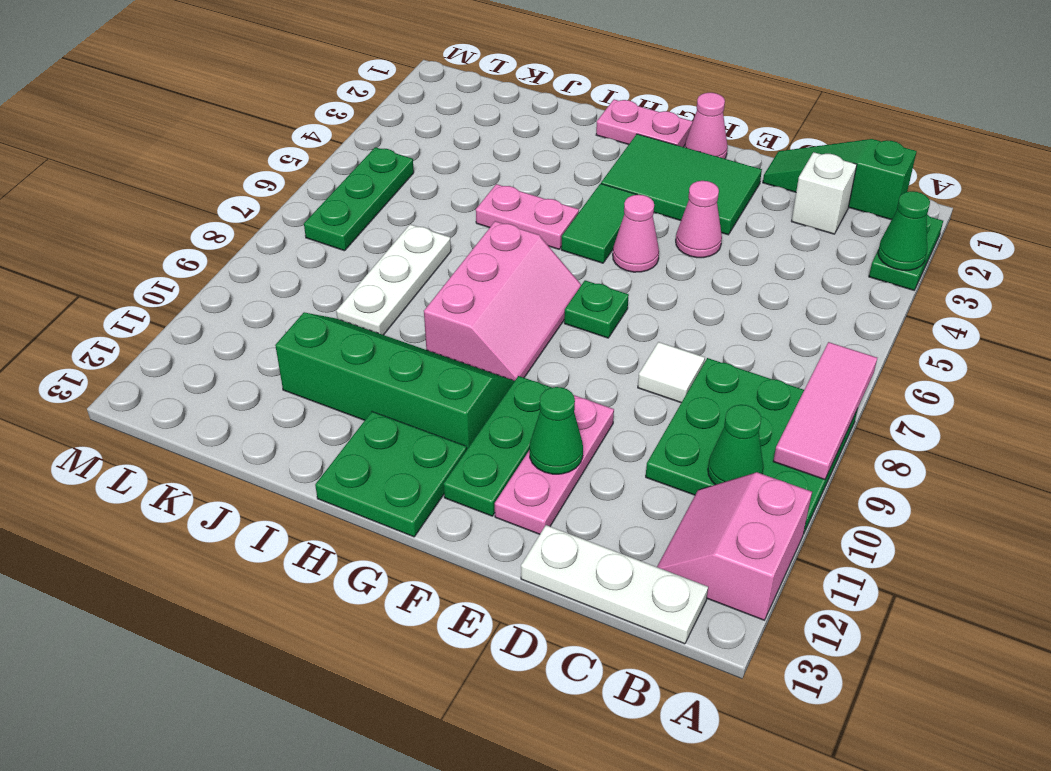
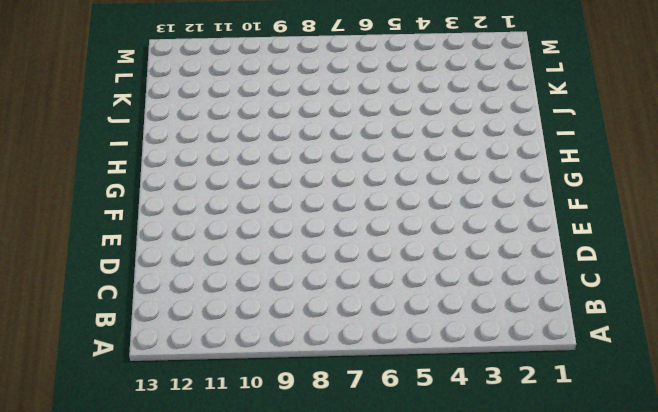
none -> green plate A2:A3 level 1
none -> green plate A8:C10 level 1
none -> pink slope A11:B12 level 1 top A

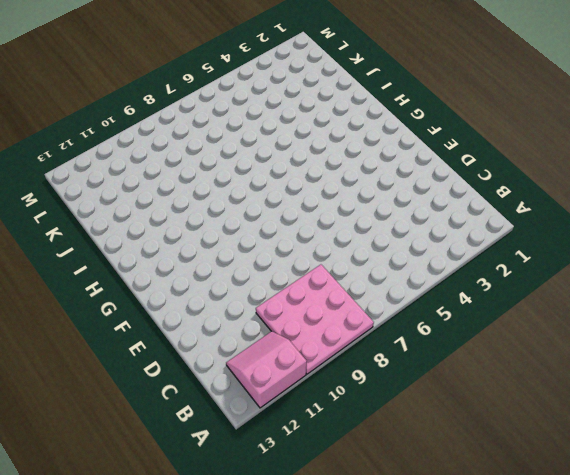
pink plate A8:C10 level 1 -> green plate A8:C10 level 1
none -> green plate A2:A3 level 1
none -> green slope B1:D1 level 1 top B
none -> white plate B13:D13 level 1

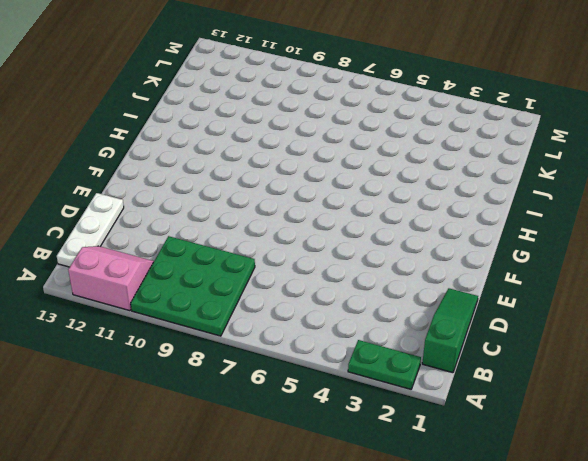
none -> white brick C2 level 1
none -> white tile D8 level 1
none -> green tile E2:G3 level 1

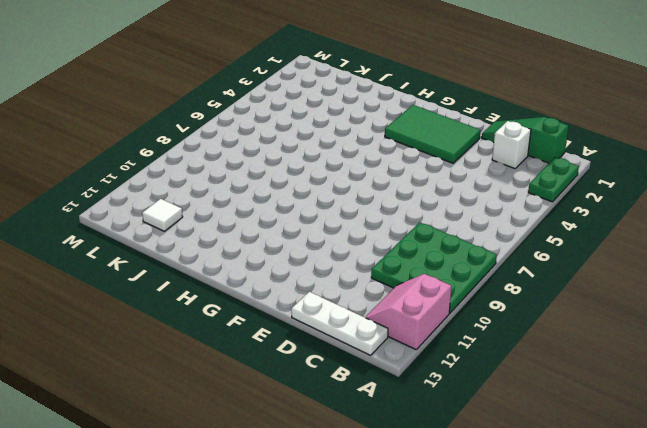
white tile K12 level 1 -> white tile D8 level 1
none -> pink cone E4 level 1
none -> pink plate E10:E12 level 1
none -> pink cone F1 level 1

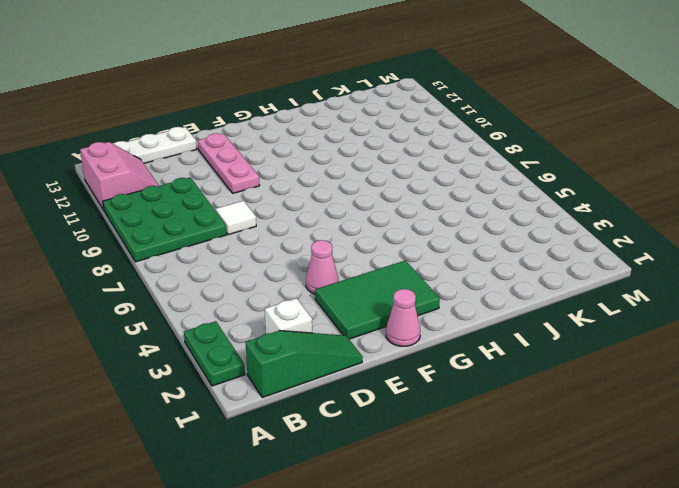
none -> pink cone F5 level 1
none -> green plate F7 level 1
none -> green plate F10:F12 level 1

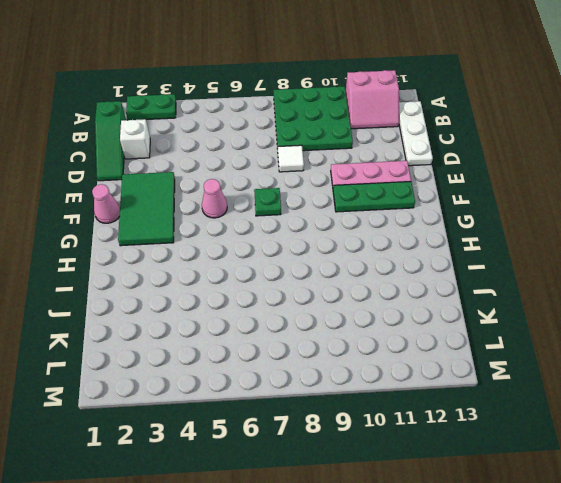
none -> pink cone E4 level 1
none -> pink plate G1:H1 level 1
none -> green tile G4:G5 level 1

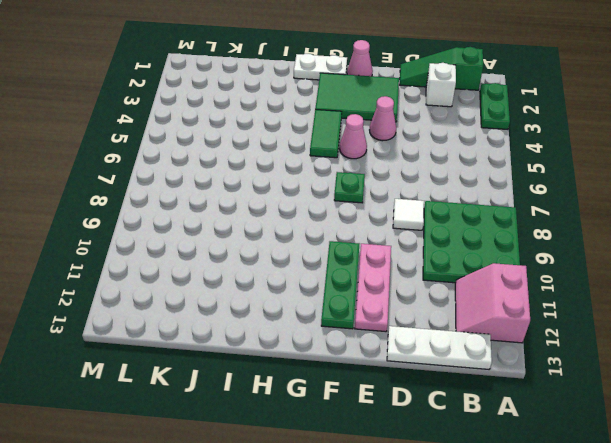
white plate G1:H1 level 1 -> pink plate G1:H1 level 1
none -> pink slope G7:H9 level 1 top H
none -> green slope G10:J11 level 1 top 11
none -> green plate G12:H13 level 1

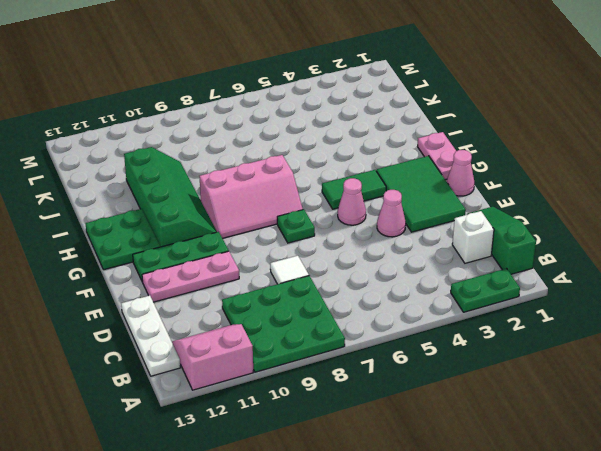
none -> pink plate H5:I5 level 1
none -> white plate J7:J9 level 1
none -> green plate L5:L7 level 1

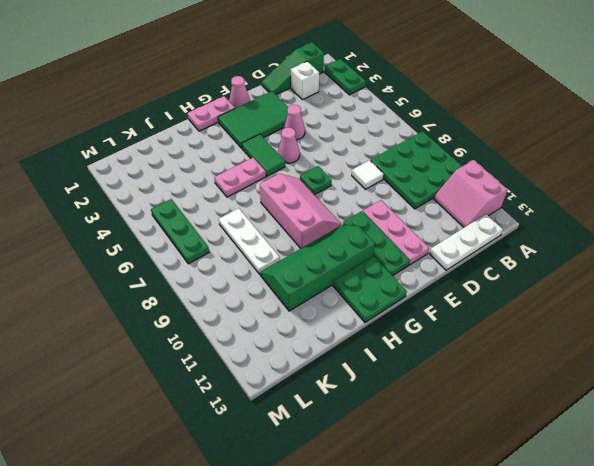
none -> green cone A3 level 2
none -> pink tile A7:A9 level 2
none -> green cone B10 level 2

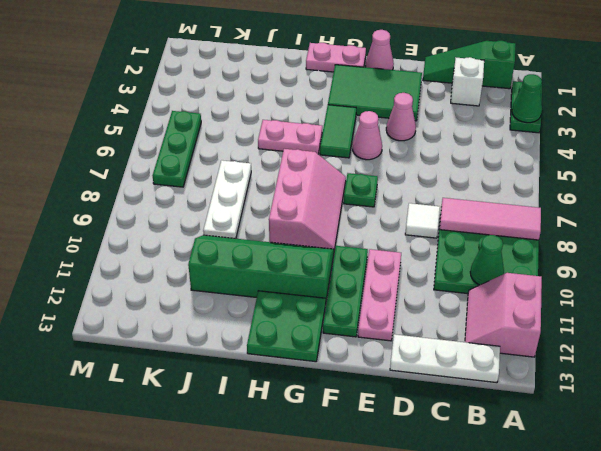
pink tile A8:C8 level 2 -> pink tile A7:A9 level 2
none -> green cone E11 level 2

